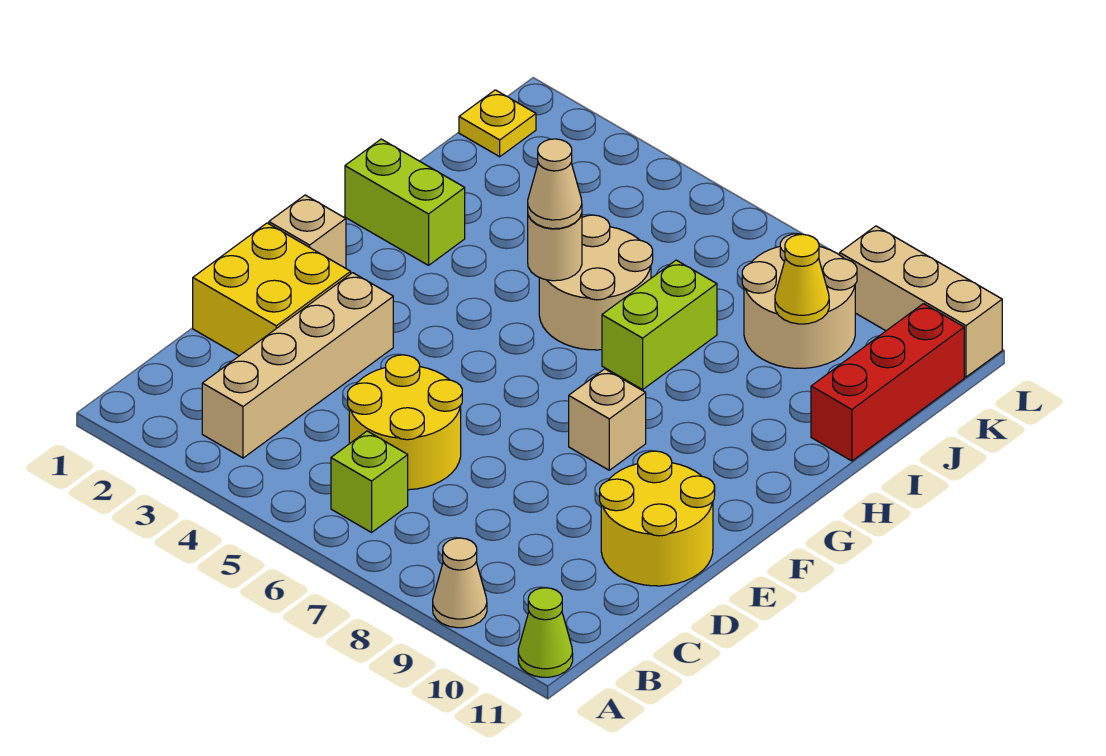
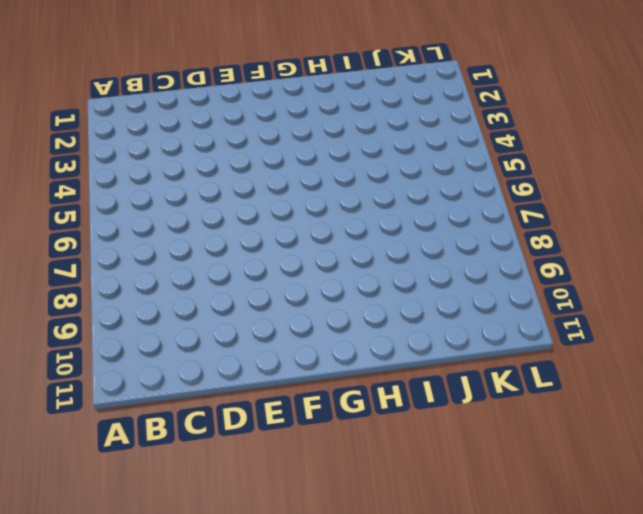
none -> tan cone A9 level 1
none -> lime cone A11 level 1
none -> tan brick B3:E3 level 1

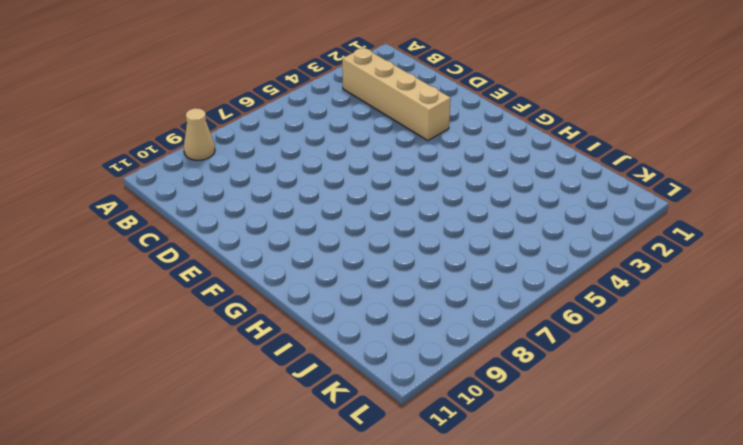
none -> lime cone A11 level 1
none -> lime brick B6 level 1
none -> yellow round brick C5:D6 level 1

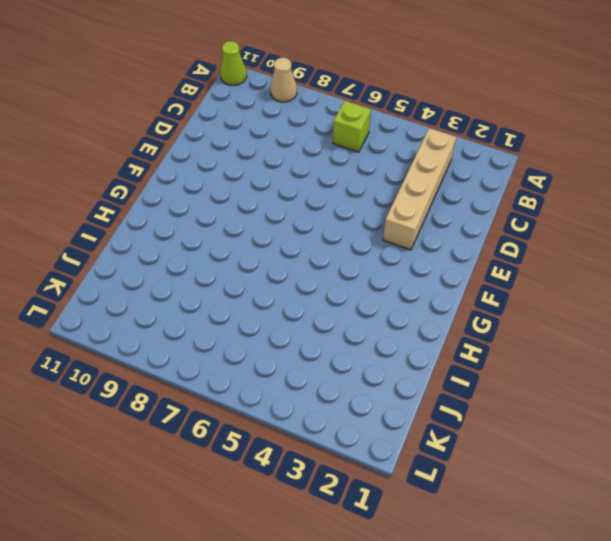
none -> yellow round brick C5:D6 level 1
none -> yellow brick D1:E2 level 1
none -> yellow round brick D10:E11 level 1

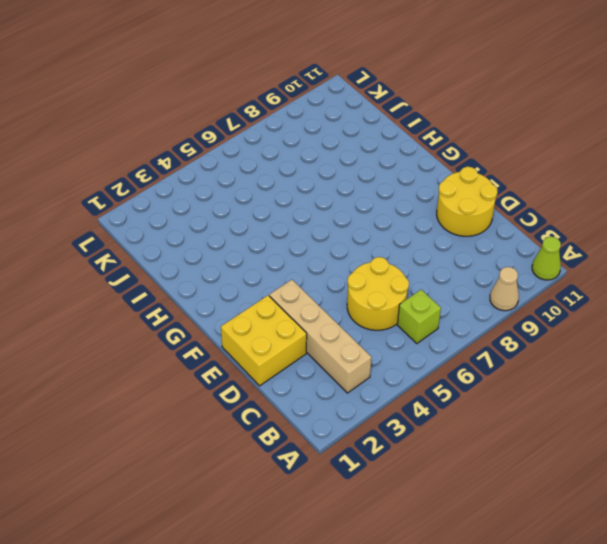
none -> tan brick F1 level 1
none -> tan brick F8 level 1
none -> lime brick H1:H2 level 1

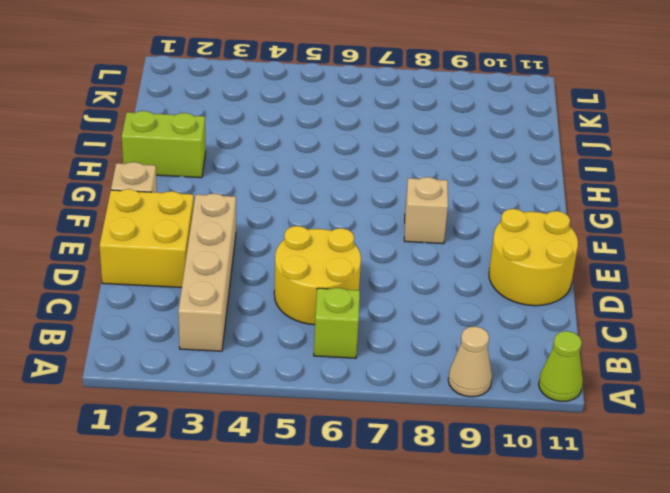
none -> tan round brick H5:I6 level 1
none -> lime brick H7:I7 level 1
none -> red brick I11:K11 level 1

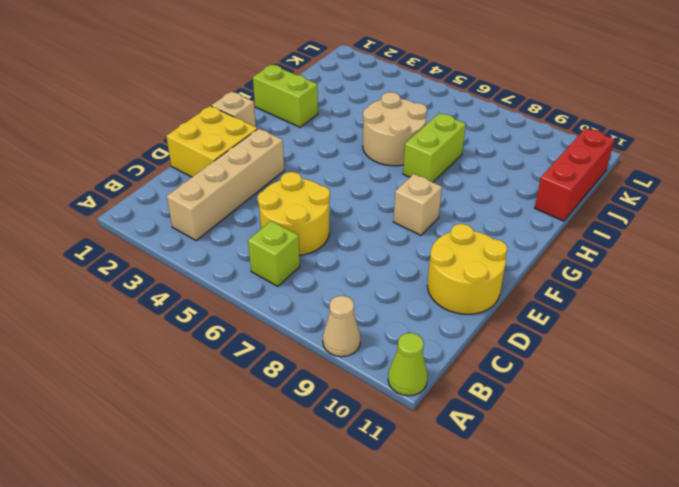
none -> tan round brick J8:K9 level 1
none -> yellow plate K1 level 1
none -> tan brick L9:L11 level 1

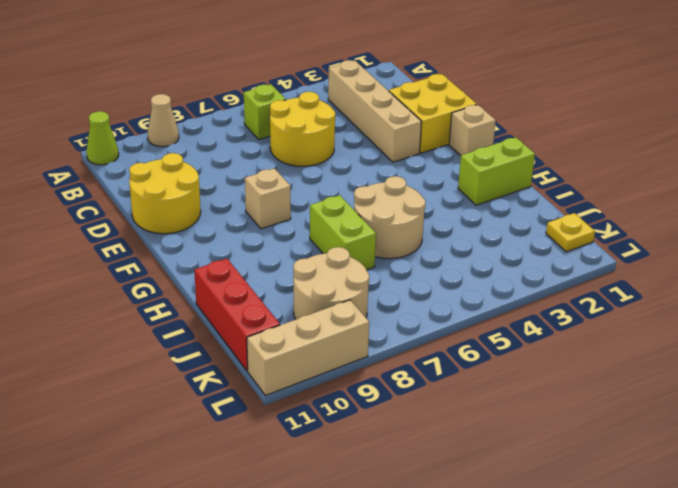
none -> tan round brick H5 level 2
none -> yellow cone J9 level 2
none -> tan cone H5 level 3

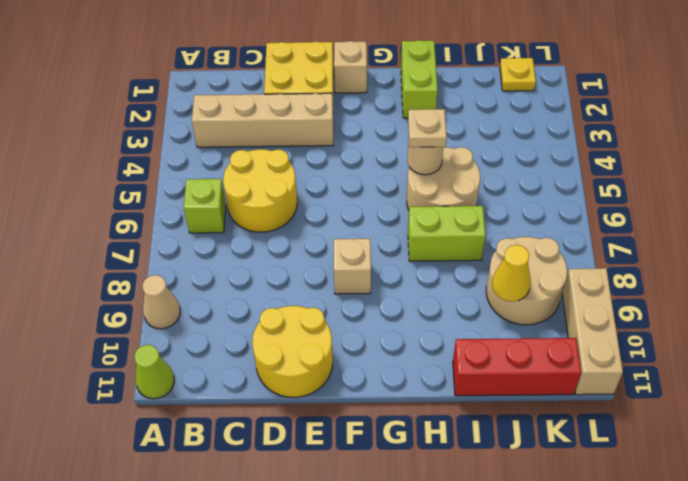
tan plate H5 level 3 -> tan cone H5 level 3

